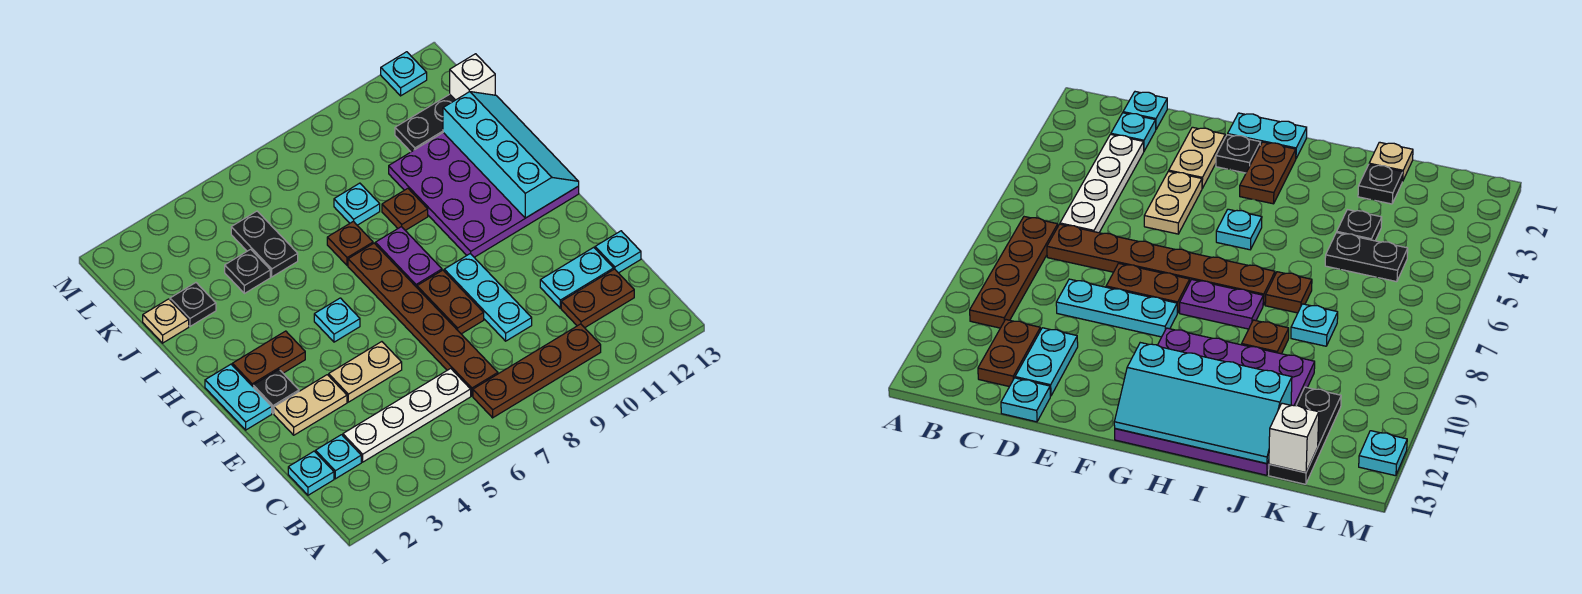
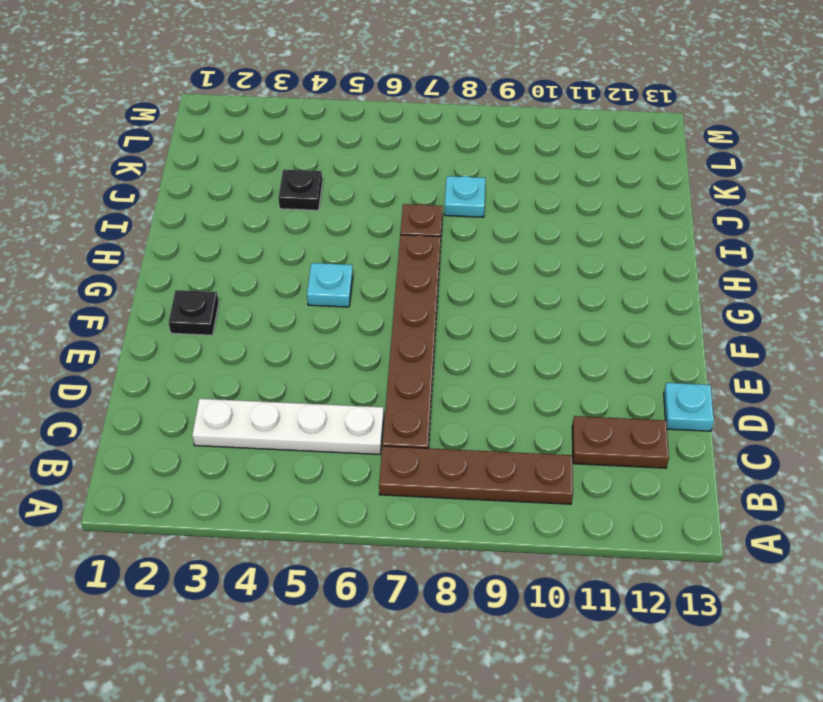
none -> cyan plate C1 level 1
none -> cyan plate C2 level 1
none -> cyan plate D9:F9 level 1

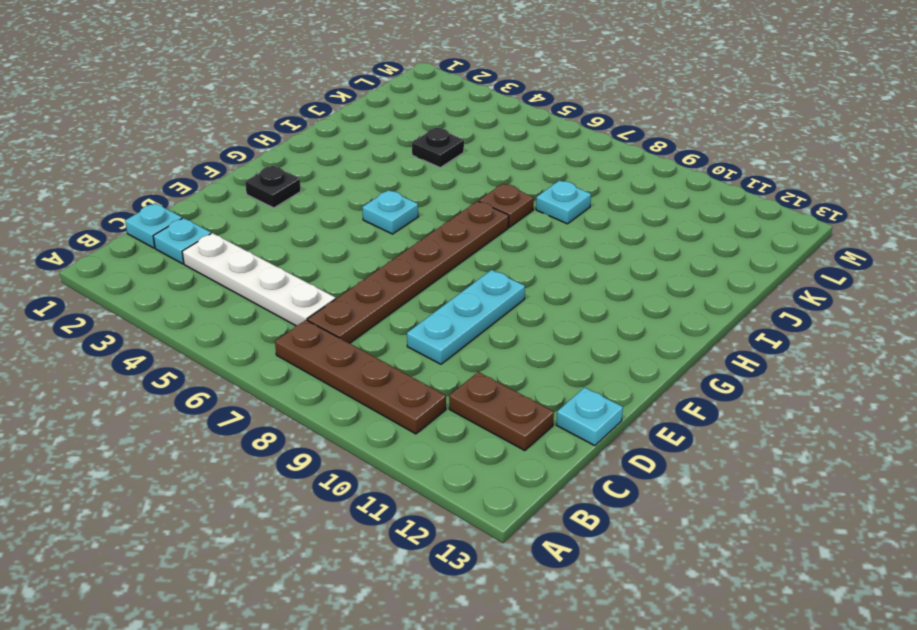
none -> cyan plate D11:D12 level 1
none -> tan plate E2:E3 level 1
none -> tan plate E4:E5 level 1

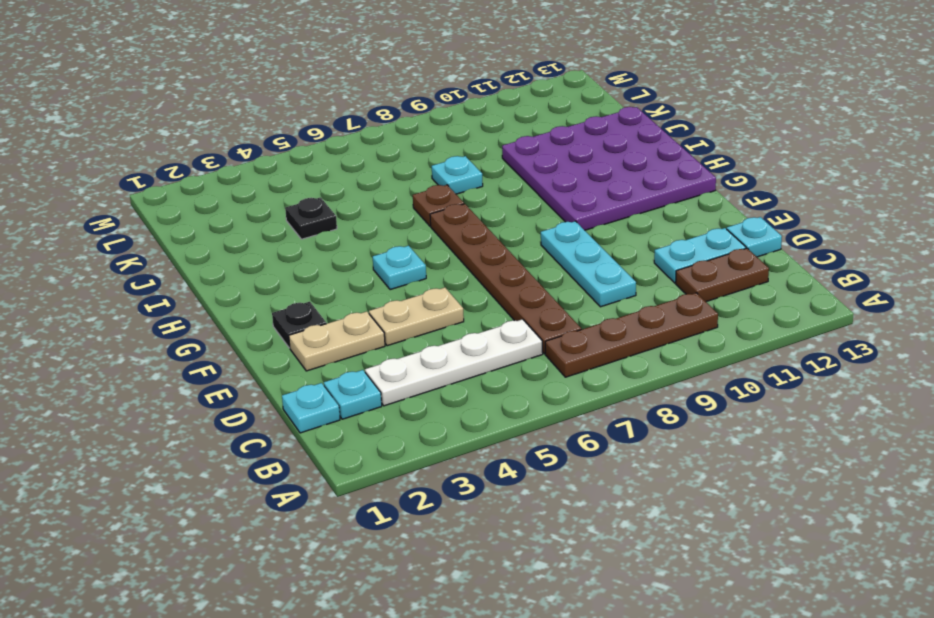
none -> brown plate E8:F8 level 1
none -> cyan plate F1:G1 level 1
none -> brown plate G2:G3 level 1

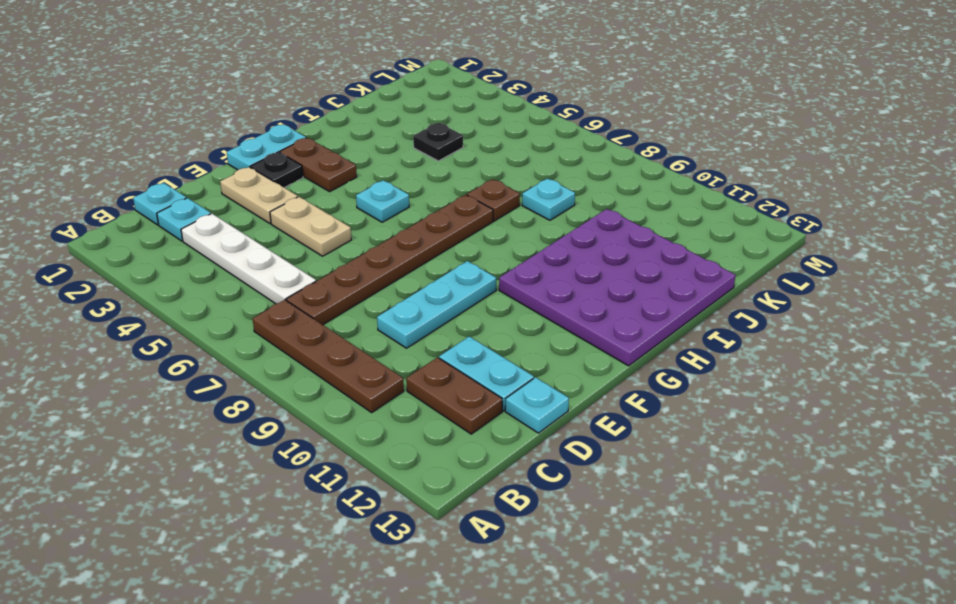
none -> brown plate E8:F8 level 1
none -> purple plate G8:H8 level 1
none -> brown plate I9 level 1

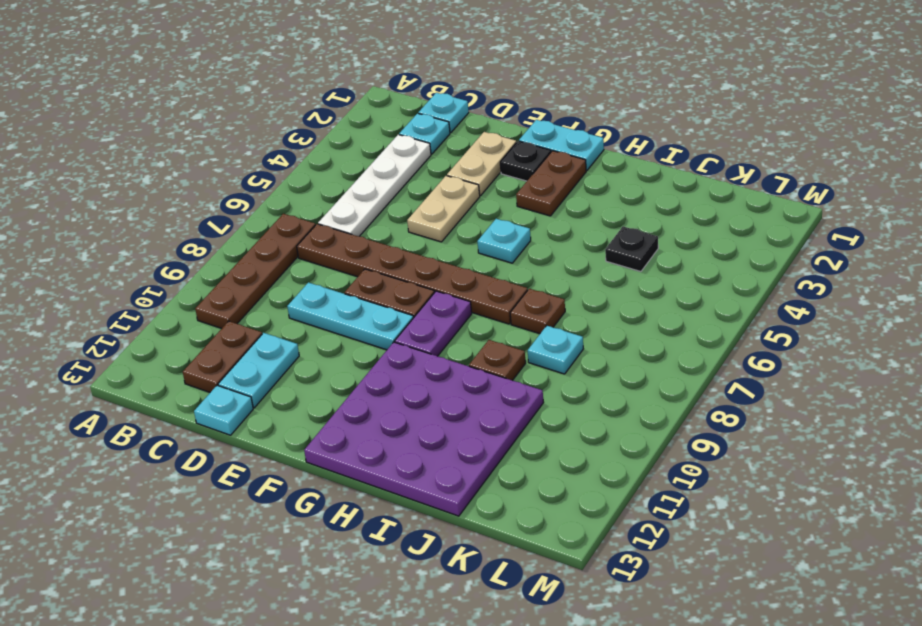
purple plate G8:G9 level 1 -> purple plate G8:H8 level 1
none -> tan plate J1 level 1
none -> black plate J2 level 1
none -> black plate J5:K5 level 1

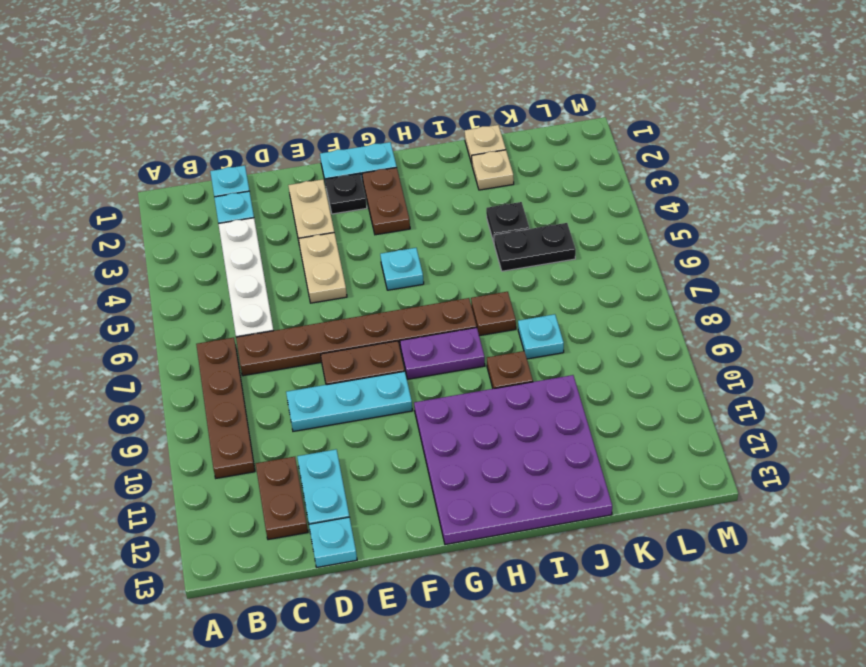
tan plate J2 level 1 -> black plate J2 level 1
none -> black plate K11:K13 level 1
none -> cyan plate M12 level 1
none -> cyan slope G12:J13 level 2 top 12

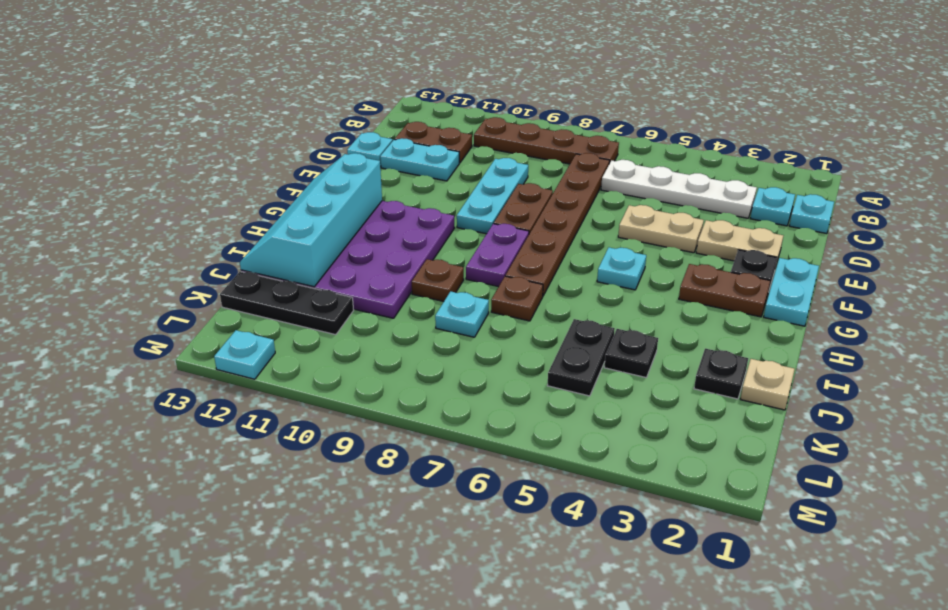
none -> white brick K13 level 2

